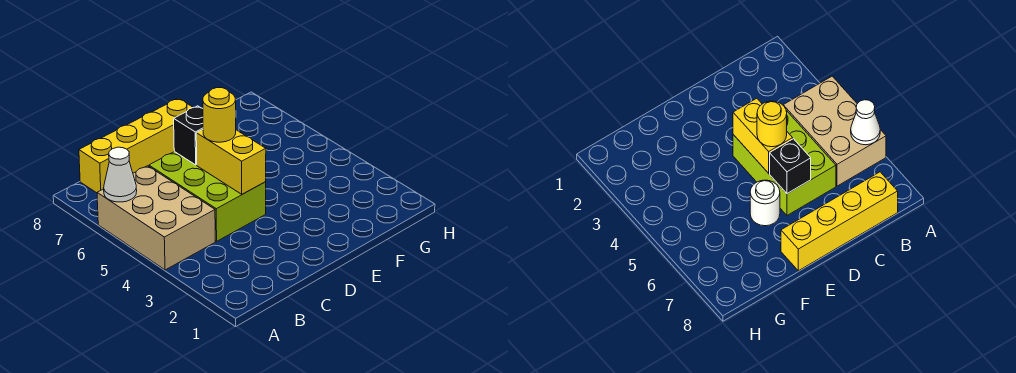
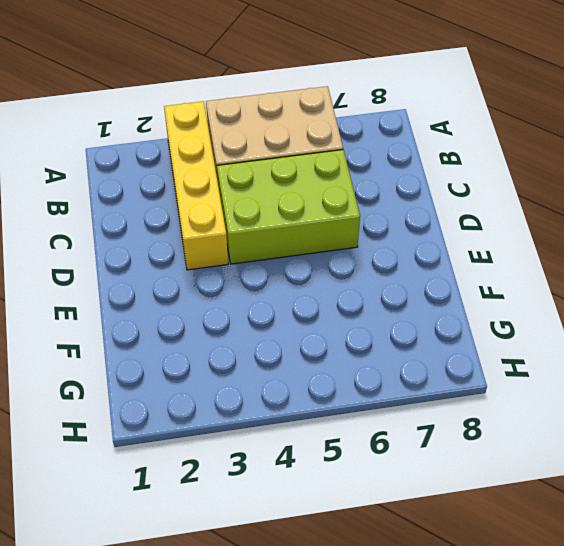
yellow brick A3:D3 level 1 -> yellow brick B8:E8 level 1
none -> white round brick E6 level 1
none -> white cone A6 level 2

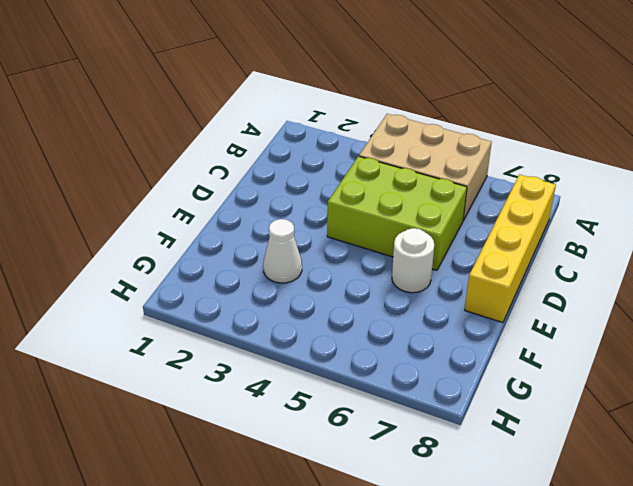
white cone F3 level 1 -> white cone A6 level 2
none -> yellow brick D4:D5 level 2
none -> black brick D6 level 2

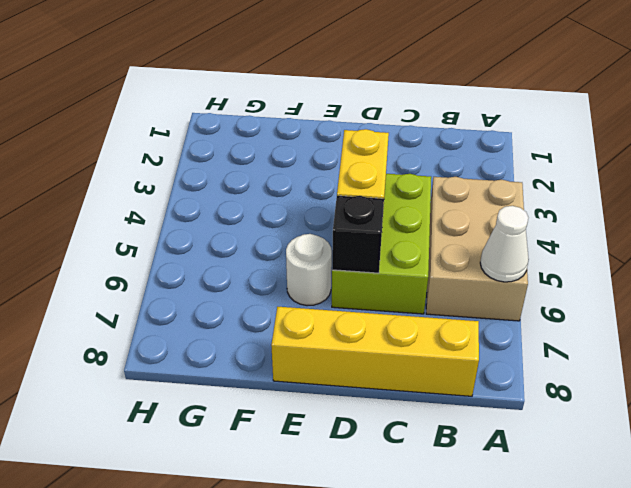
none -> yellow round brick D5 level 3

